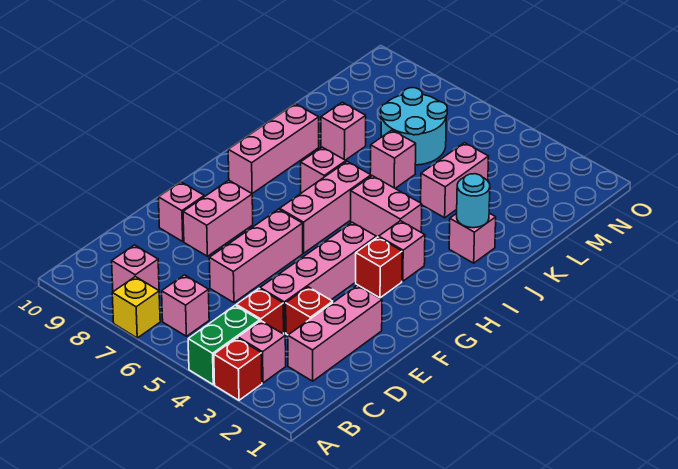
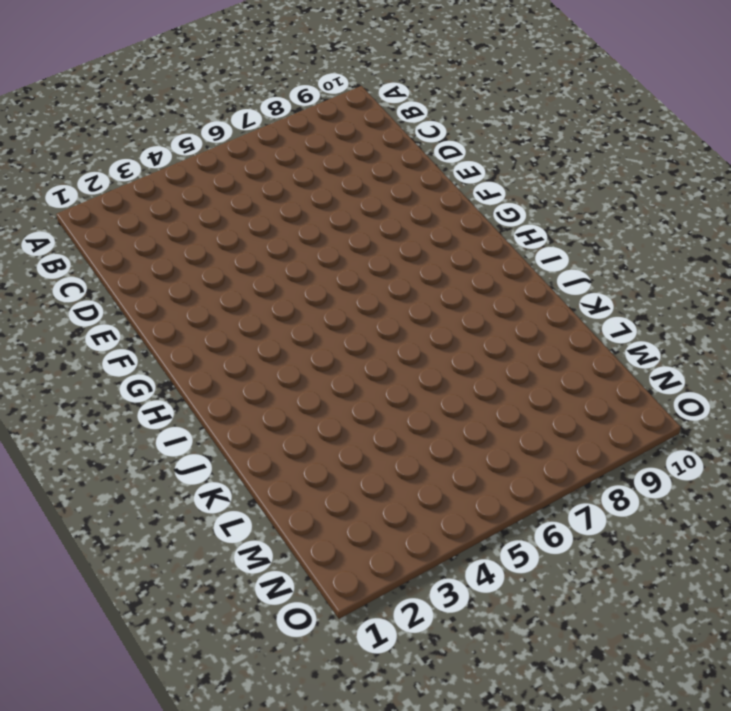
none -> red brick A3 level 1
none -> green brick A4:B4 level 1
none -> yellow brick A7 level 1

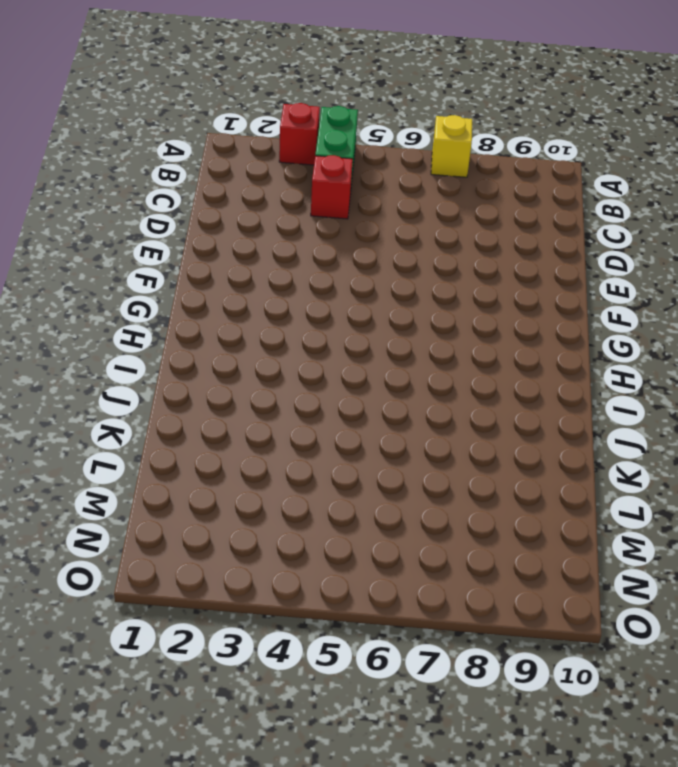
none -> pink brick B3 level 1
none -> pink brick B6 level 1
none -> pink brick B8 level 1

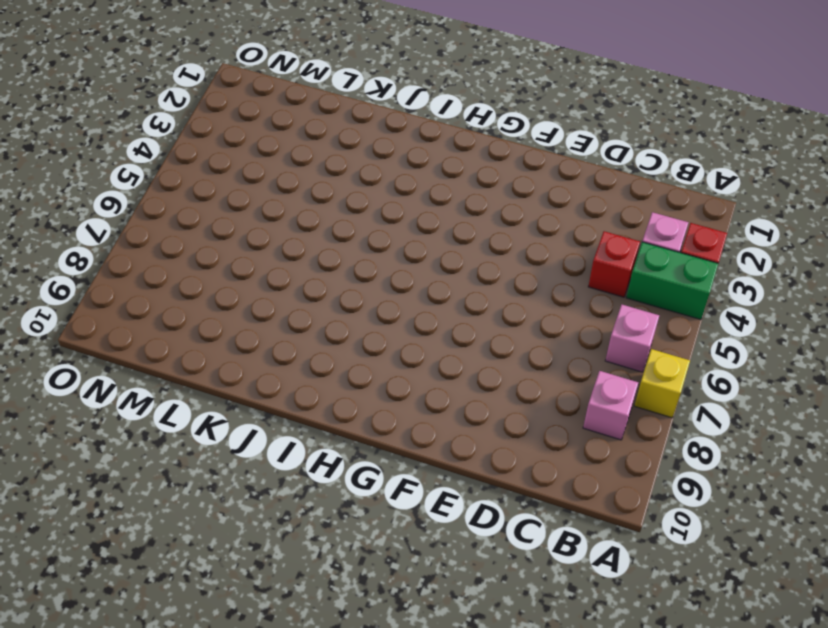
none -> pink brick C2:E2 level 1
none -> red brick D3 level 1
none -> pink brick D4:G4 level 1

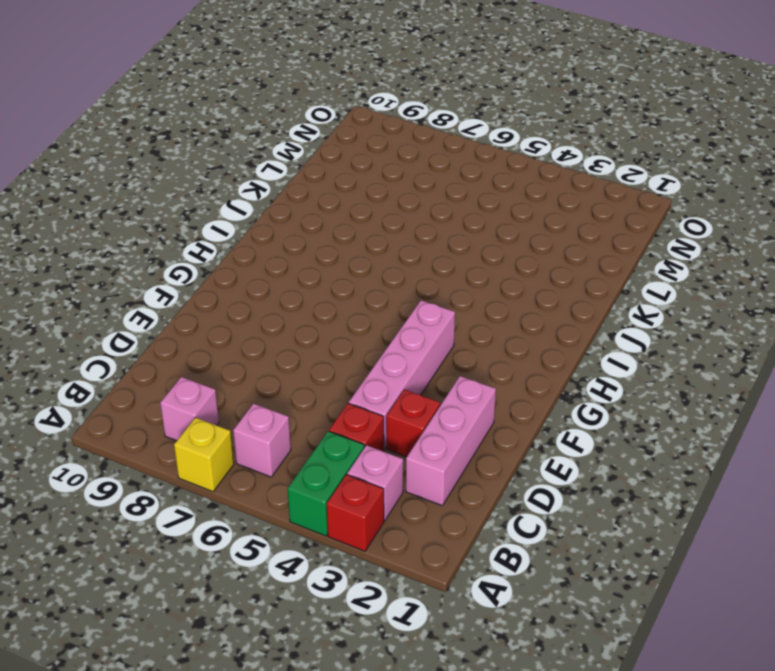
none -> pink brick D6:F6 level 1
none -> pink brick E8:F8 level 1
none -> pink brick E9 level 1

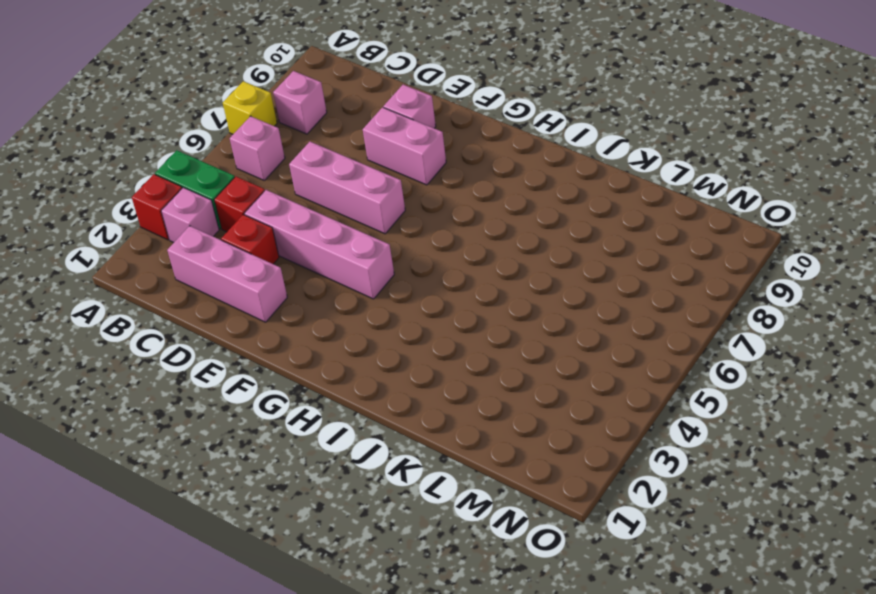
none -> red brick G3 level 1
none -> pink brick G6:I6 level 1
none -> pink brick H3 level 1

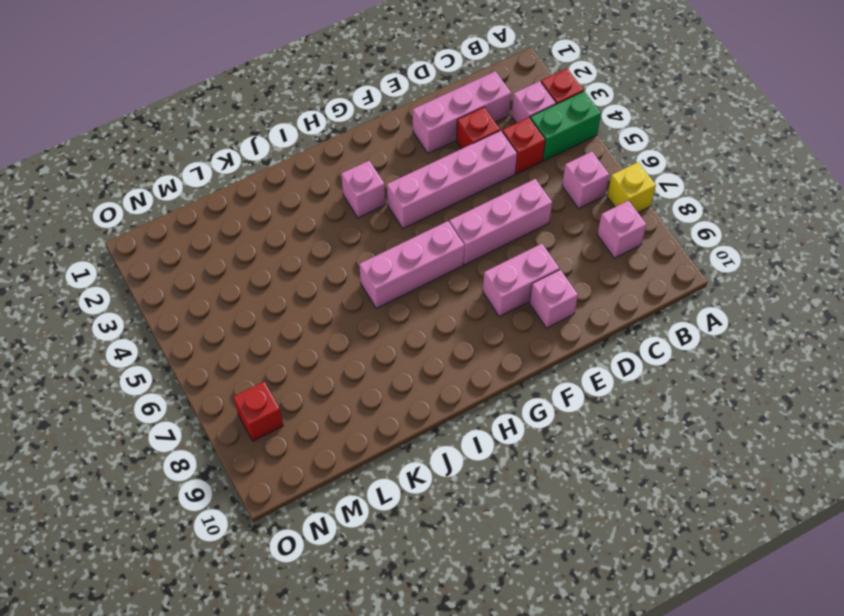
red brick N8 level 1 -> red brick G3 level 1
none -> pink brick H9:J9 level 1
none -> pink brick I4:I5 level 1
none -> pink brick I7 level 1

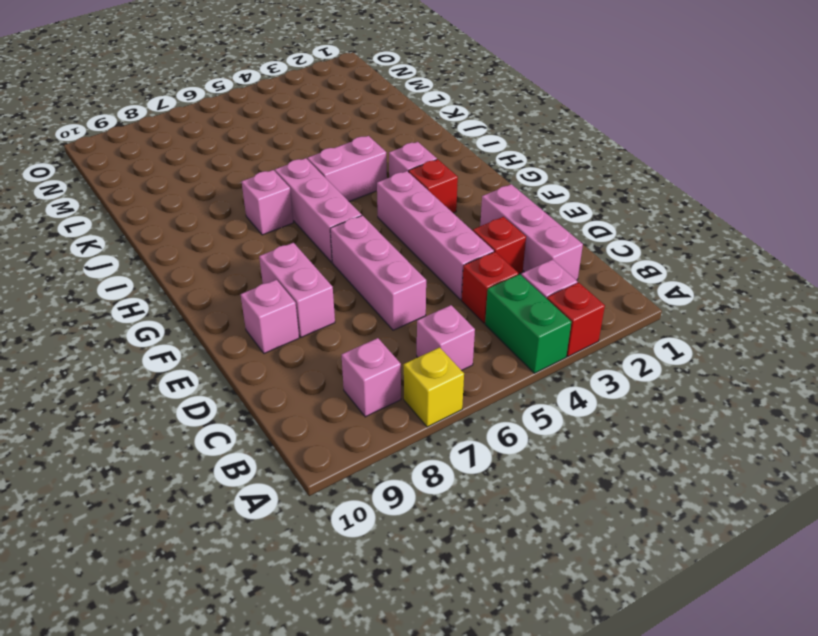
none -> pink brick H9:J9 level 1
none -> pink brick J2 level 1
none -> pink brick K4:L4 level 1

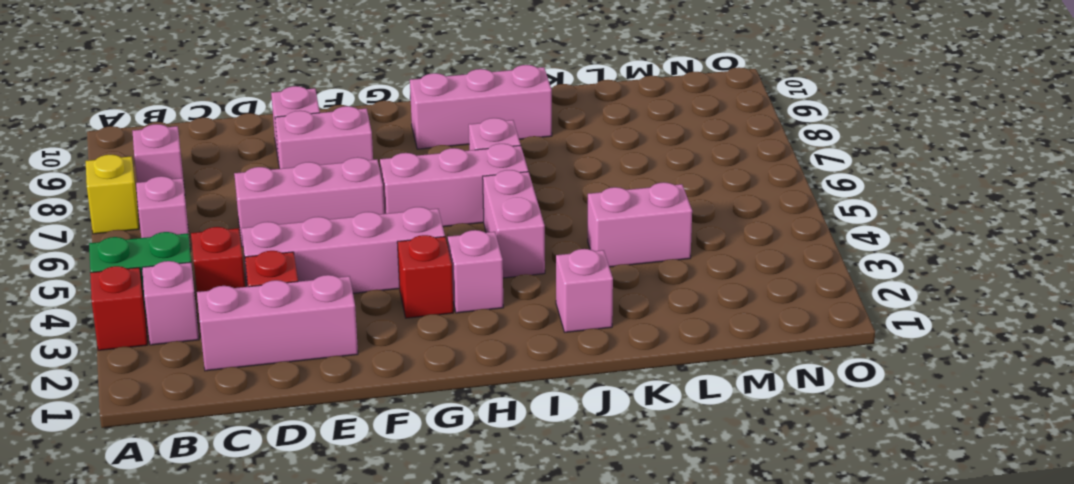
none -> pink brick K6 level 1
none -> pink brick K8 level 1
none -> cyan round brick L6:M7 level 1

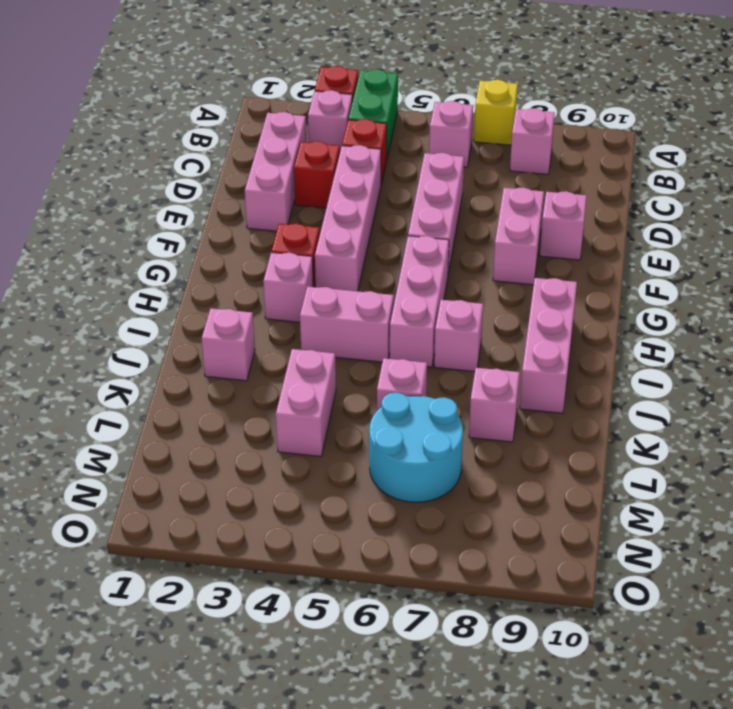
none -> cyan round brick J2 level 2

